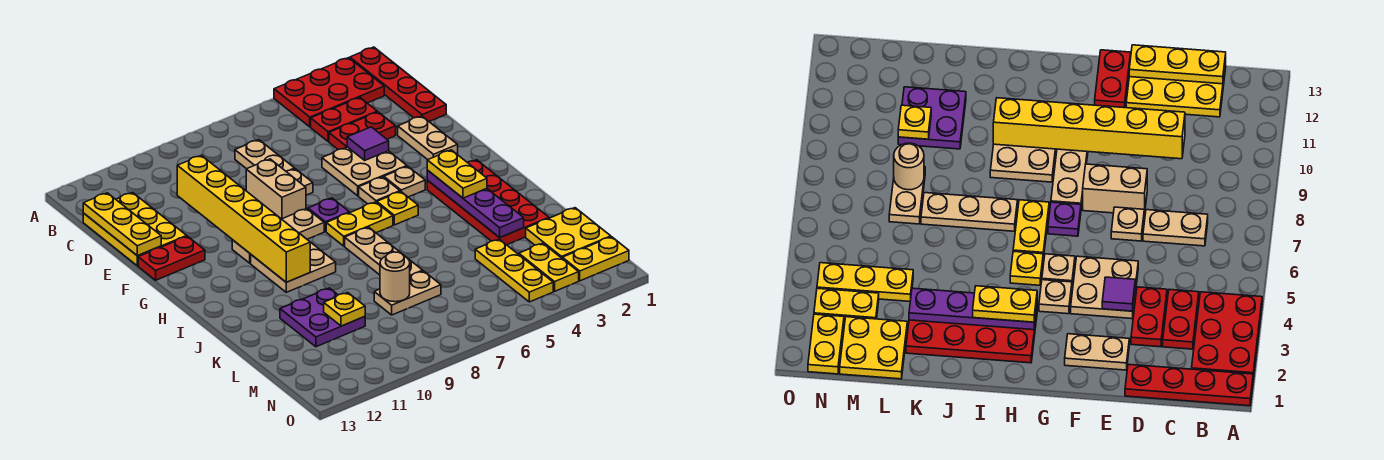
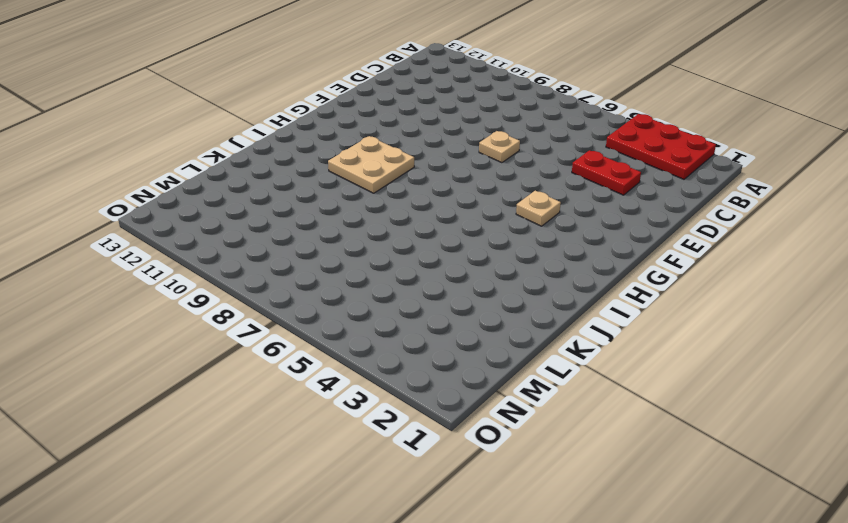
none -> red plate A1:D1 level 1
none -> red plate C3:C4 level 1
none -> tan plate C7:D7 level 1
none -> yellow plate C12:E13 level 1

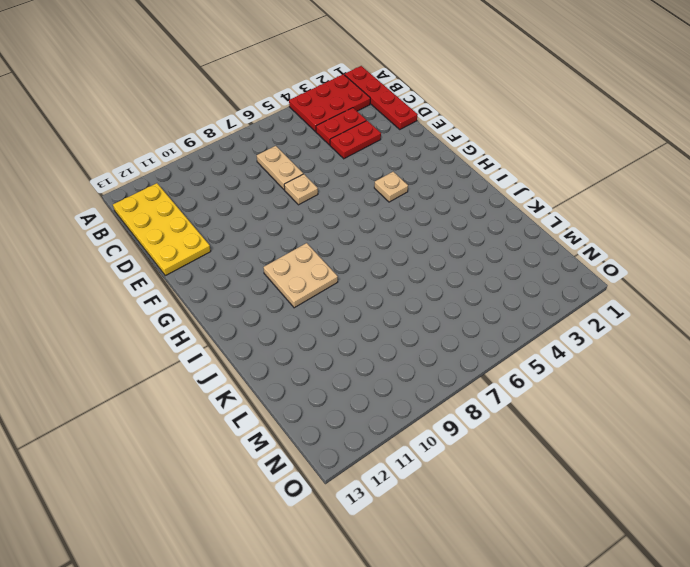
yellow plate B12:E13 level 1 -> yellow plate C12:E13 level 1
none -> tan plate E2:F2 level 1
none -> tan plate E4:F5 level 1
none -> tan brick E8:F8 level 1
none -> red plate F12:F13 level 1

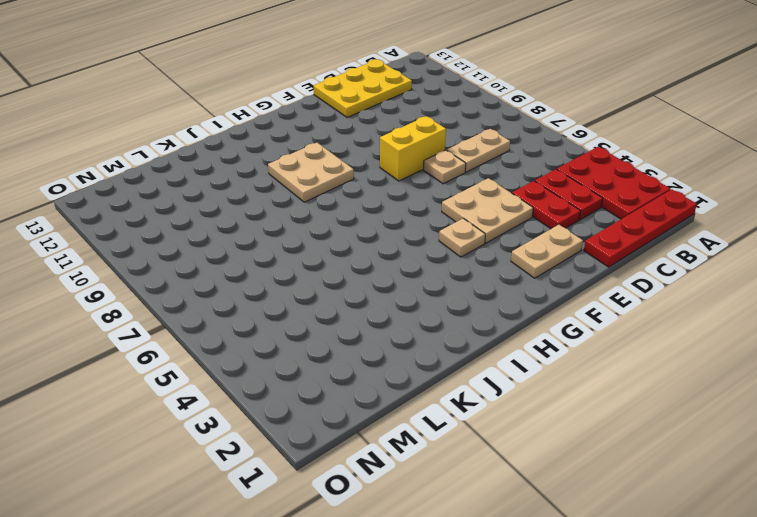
yellow brick E8:F8 level 1 -> tan brick E8:F8 level 1
none -> red plate F12:F13 level 1
none -> tan plate G5 level 1
none -> purple plate G7 level 1
none -> tan plate G8:G10 level 1

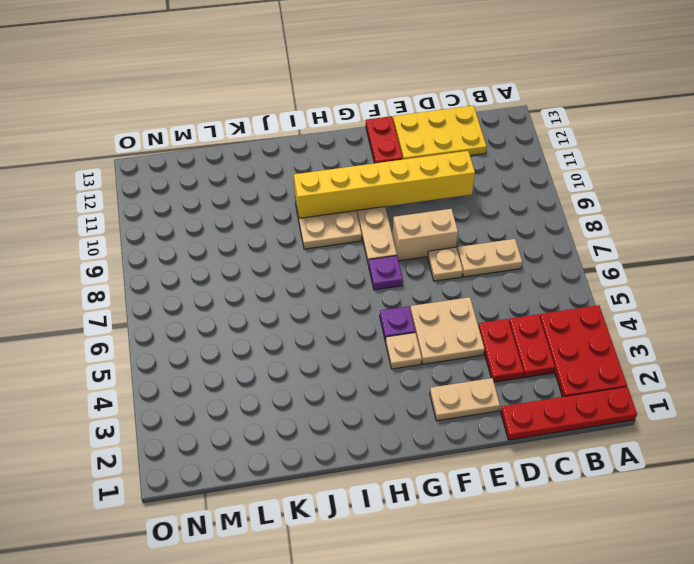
purple plate G5 level 1 -> tan plate G5 level 1
none -> red plate H2:K3 level 1
none -> yellow plate H5 level 1
none -> yellow plate H6:H7 level 1
none -> tan plate I7:K7 level 1

